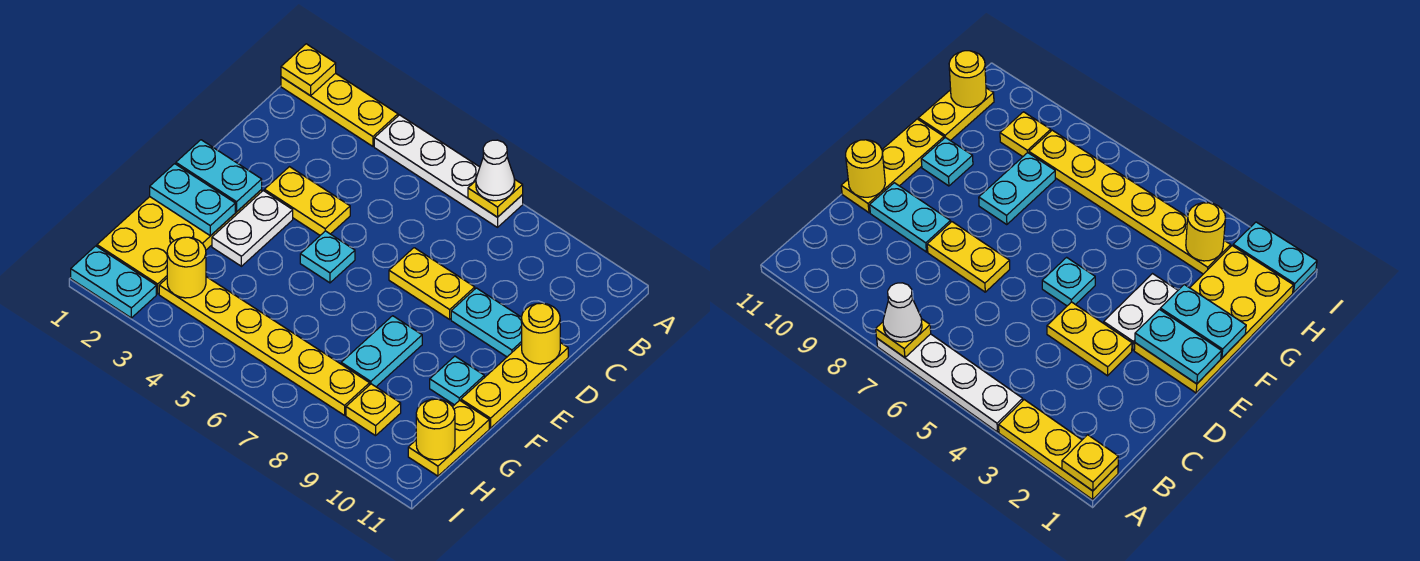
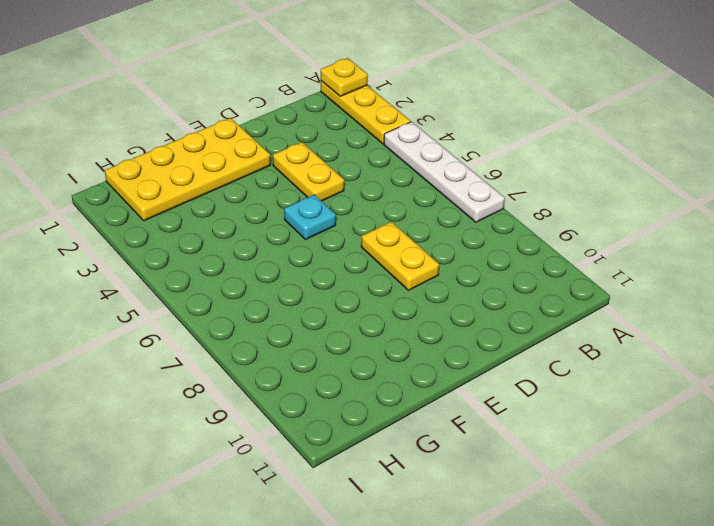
none -> cyan plate D9:D10 level 1
none -> yellow plate D11:F11 level 1
none -> white plate E3:F3 level 1

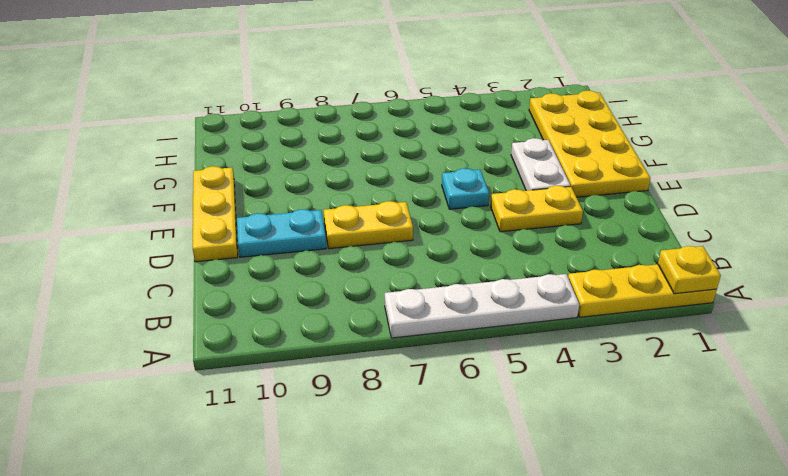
none -> cyan plate F8:G8 level 1
none -> cyan plate F10 level 1
none -> yellow plate G11:H11 level 1

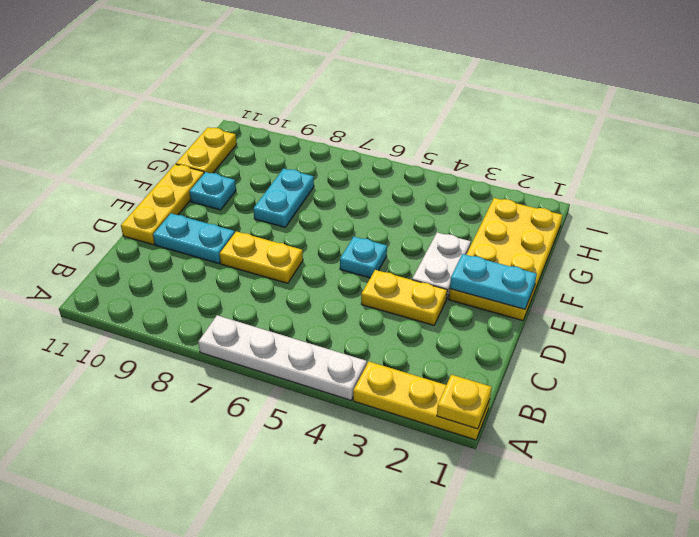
none -> yellow plate H3:H8 level 1
none -> yellow plate H9 level 1
none -> cyan plate I1:I2 level 1

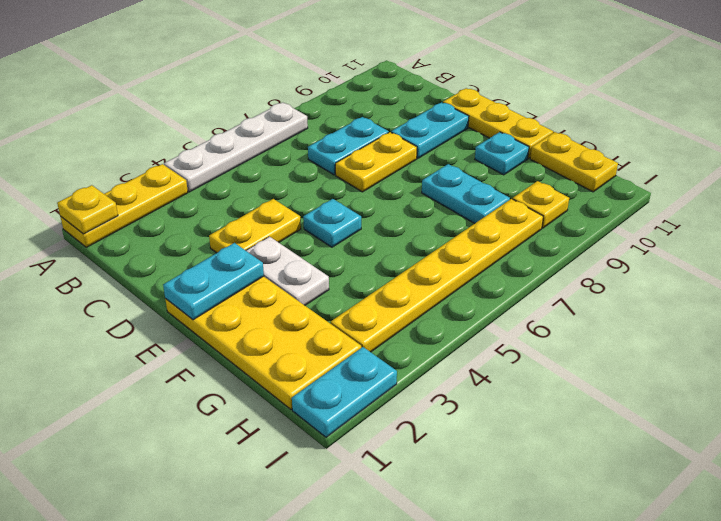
cyan plate C7:C8 level 1 -> cyan plate F1:F2 level 2
none -> yellow plate A7 level 2
none -> yellow round brick D11 level 2
none -> yellow round brick H3 level 2

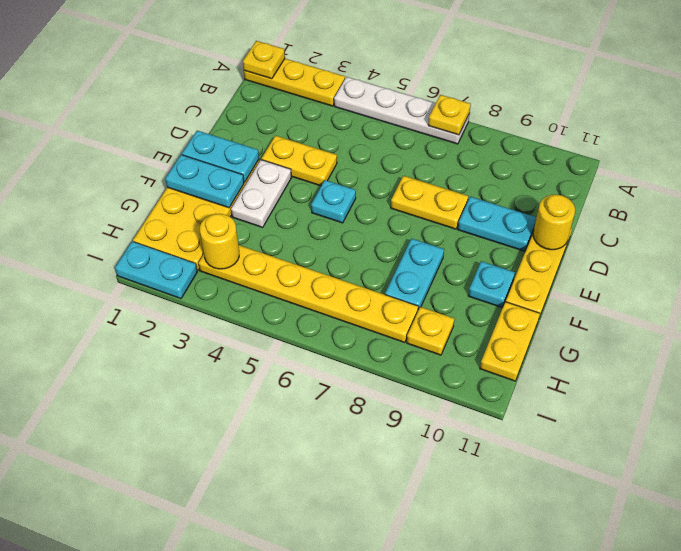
none -> yellow round brick H11 level 2
none -> white cone A7 level 3

